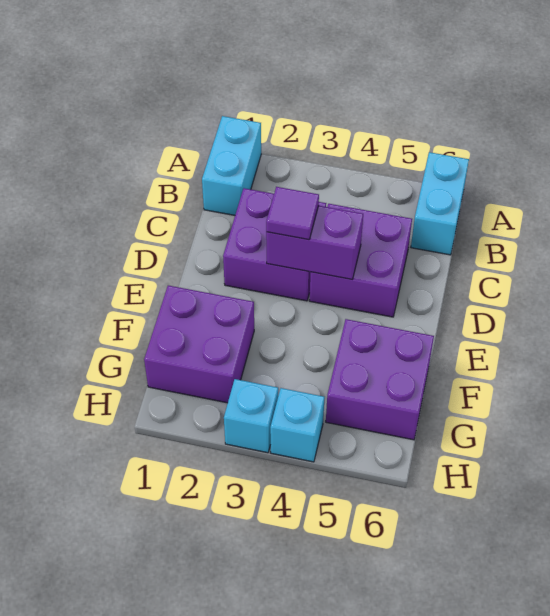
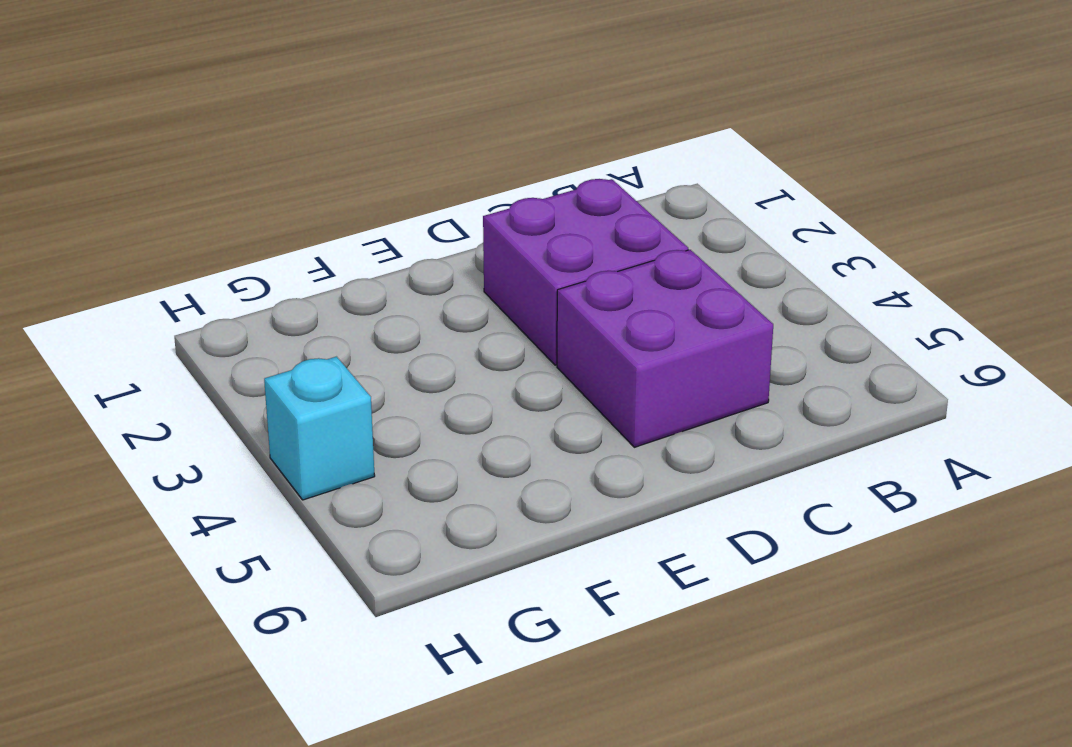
none -> cyan brick A1:B1 level 1
none -> cyan brick A6:B6 level 1

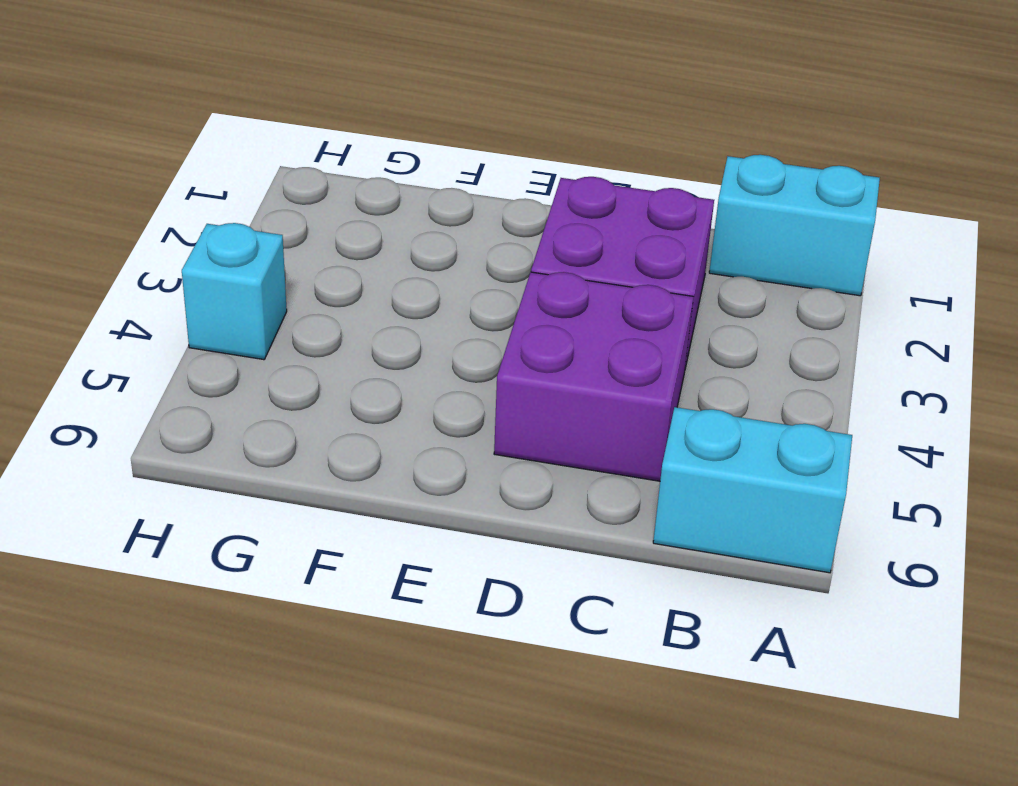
none -> purple brick F1:G2 level 1
none -> purple brick F5:G6 level 1

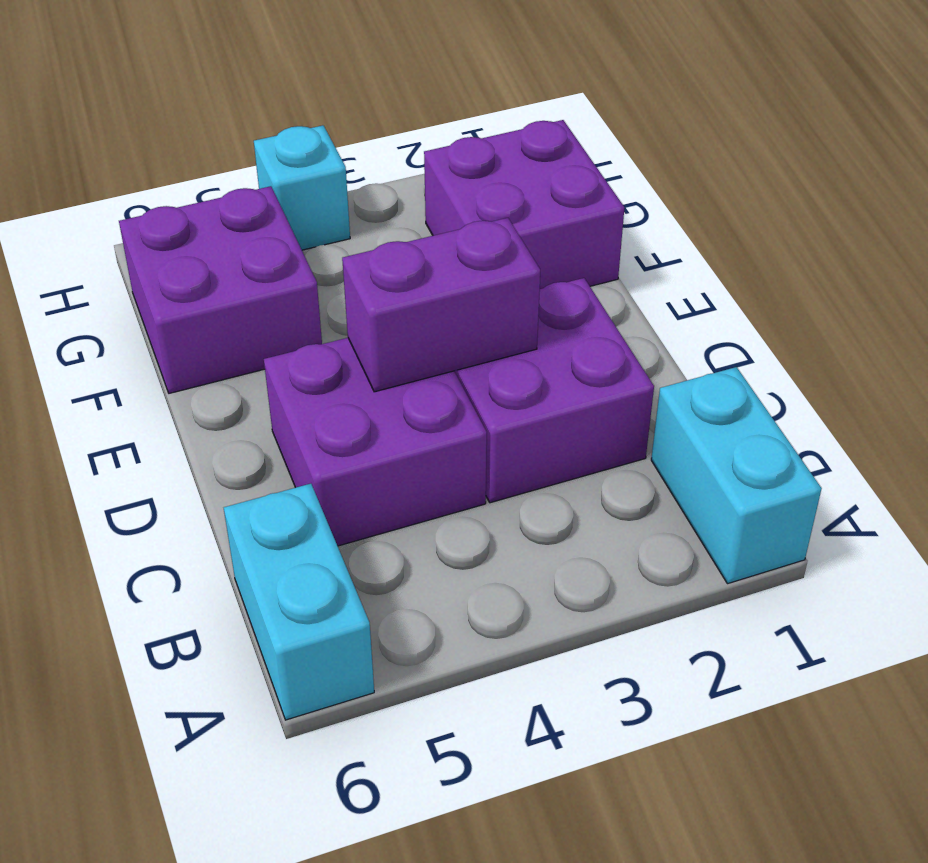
none -> cyan brick H3 level 1
none -> purple tile D3 level 3

